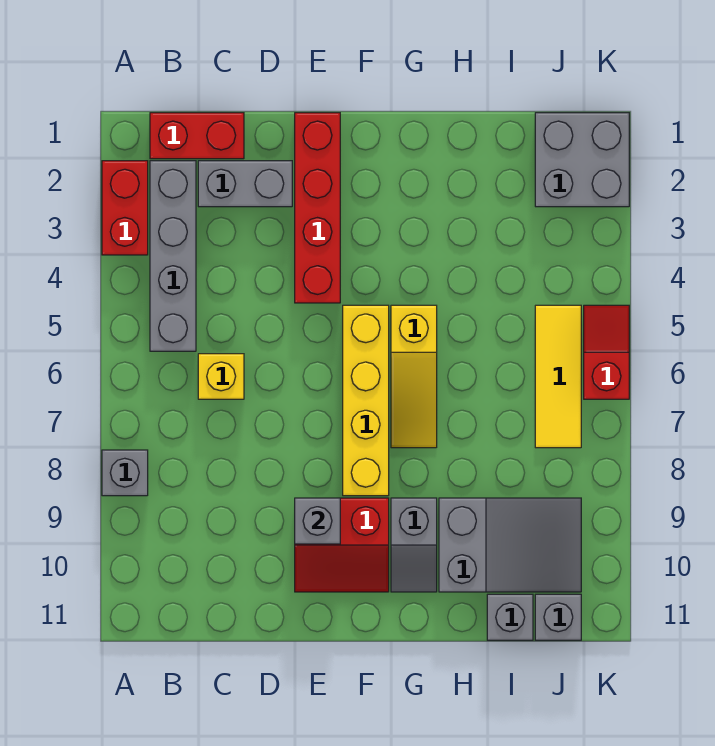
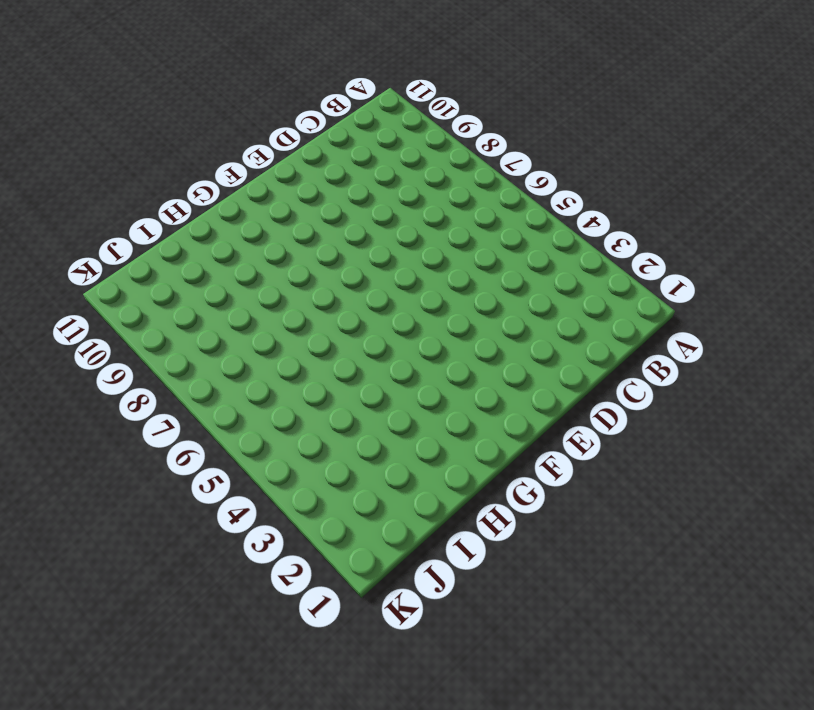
none -> red brick A2:A3 level 1
none -> grey brick A8 level 1
none -> red brick B1:C1 level 1

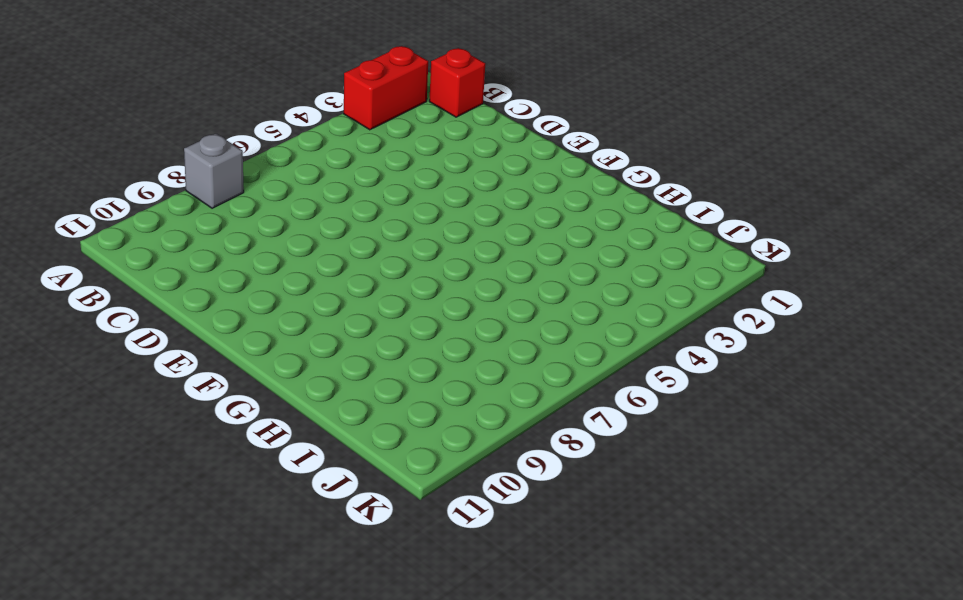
red brick B1 level 1 -> red brick B1:C1 level 1
none -> grey brick B2:B5 level 1
none -> grey brick C2:D2 level 1
none -> yellow brick C6 level 1

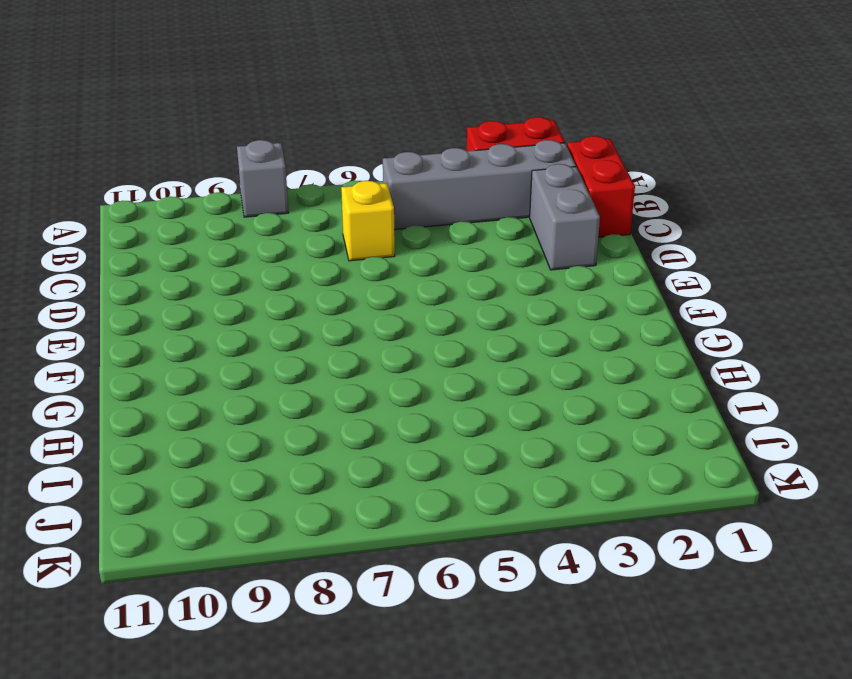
none -> red brick E1:E4 level 1
none -> red slope E9:F10 level 1 top 9
none -> yellow brick F5:F8 level 1

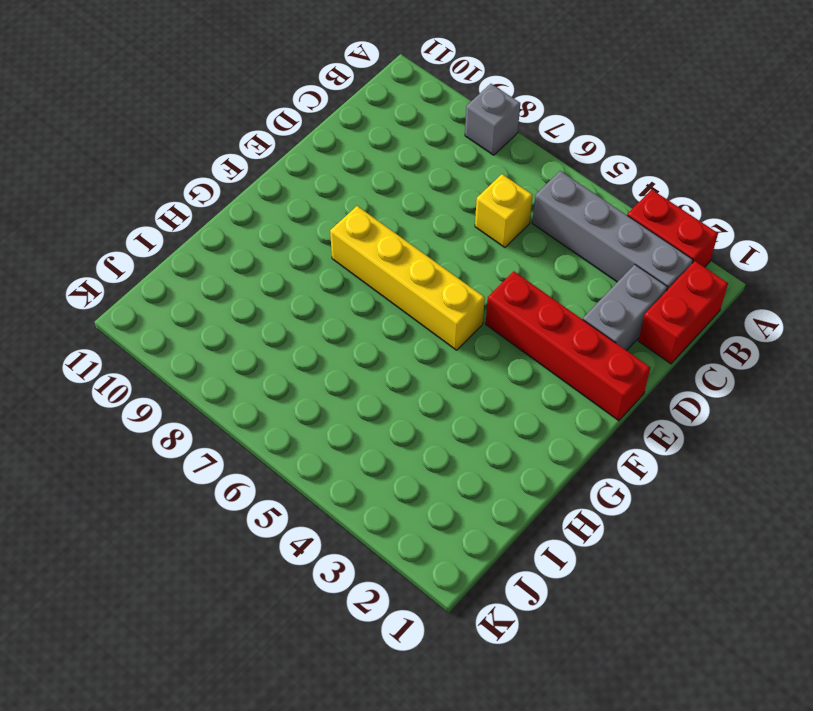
none -> red slope E9:F10 level 1 top 9
none -> yellow slope G5:G7 level 1 top 5
none -> grey slope G9:G10 level 1 top 9

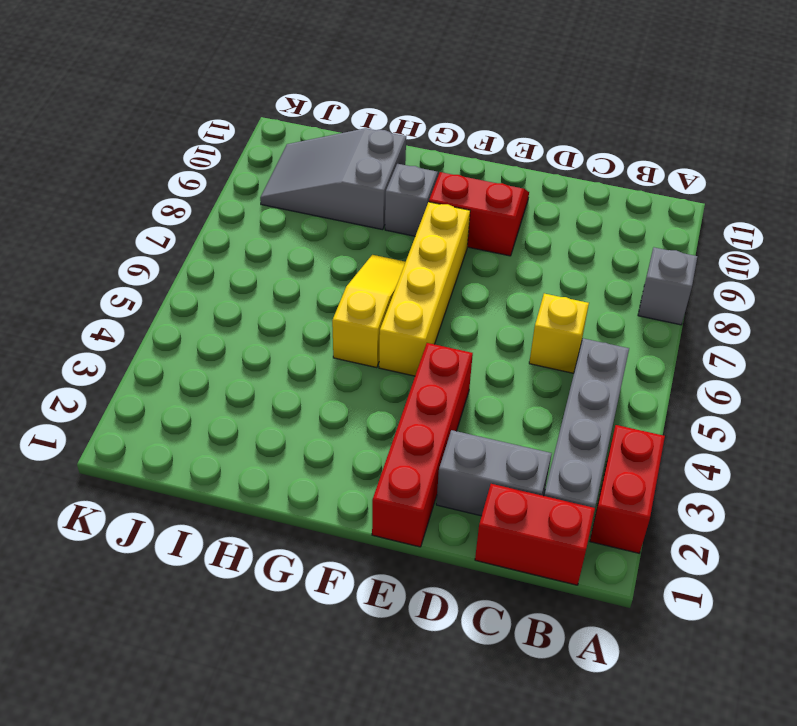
none -> grey brick I11 level 1
none -> grey brick J1:K2 level 1
none -> yellow tile J5:J7 level 1

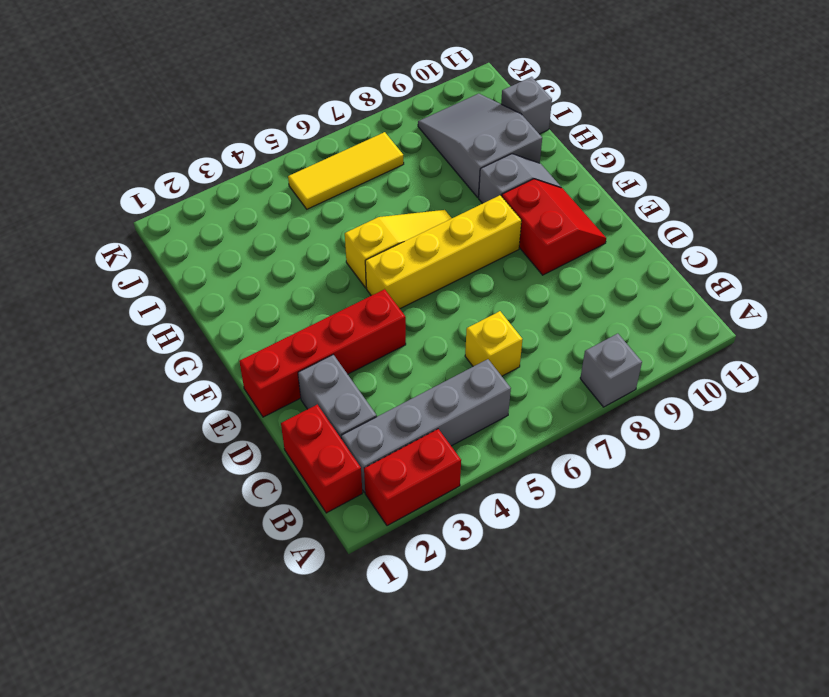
none -> grey brick J1:K2 level 1
none -> grey brick J11 level 1
none -> red slope K5:K6 level 1 top 6

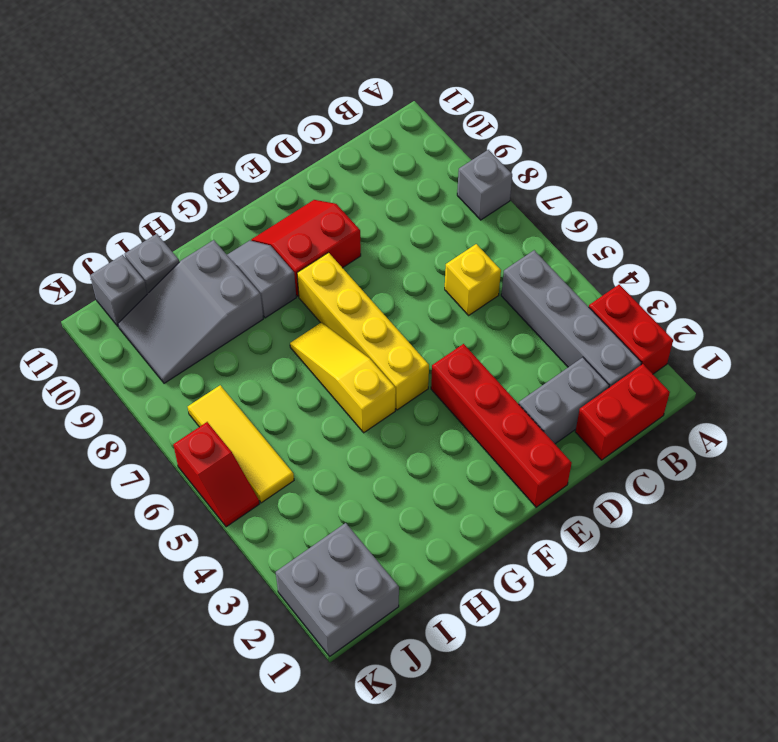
none -> grey brick E9 level 2

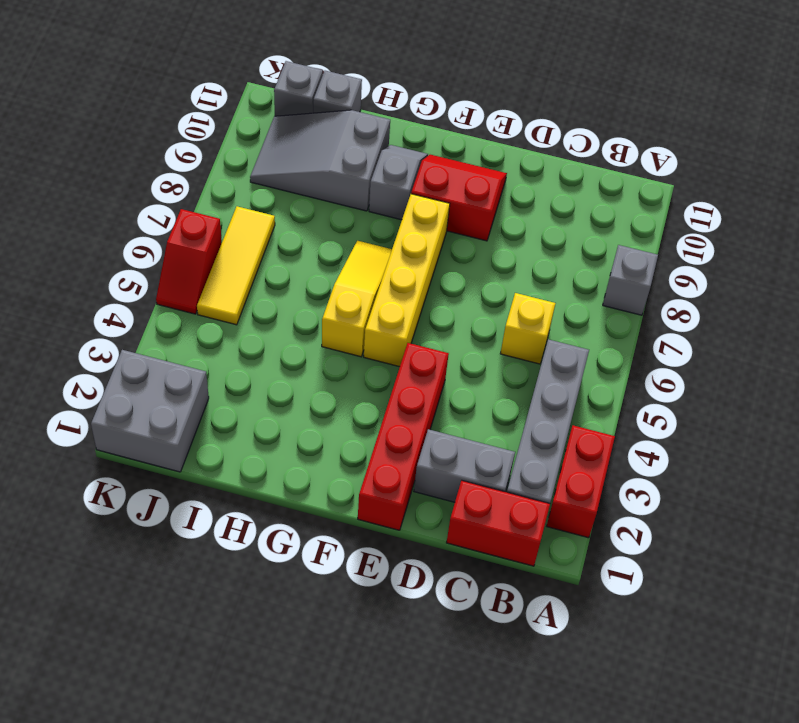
none -> grey brick E9 level 2

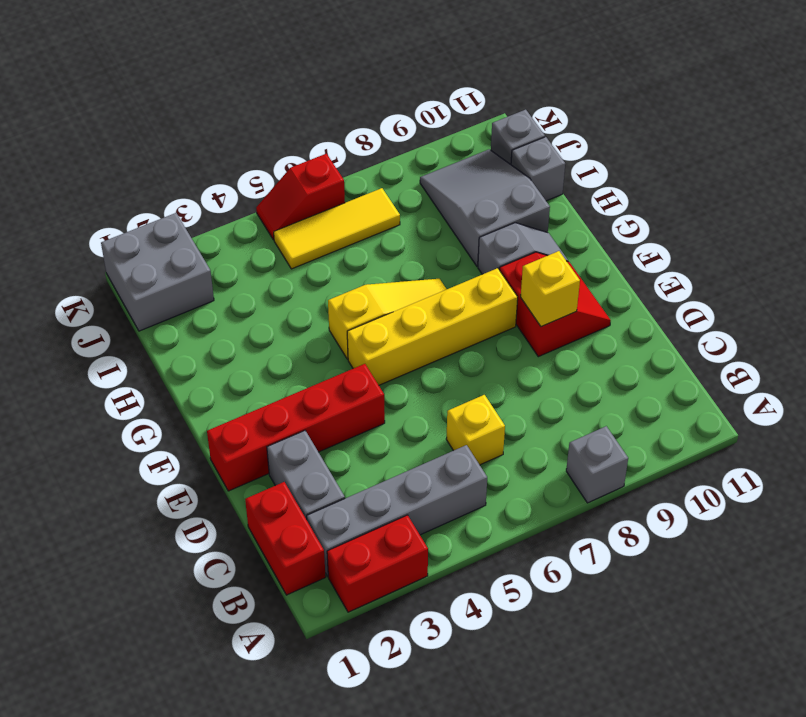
yellow brick E9 level 2 -> grey brick E9 level 2

